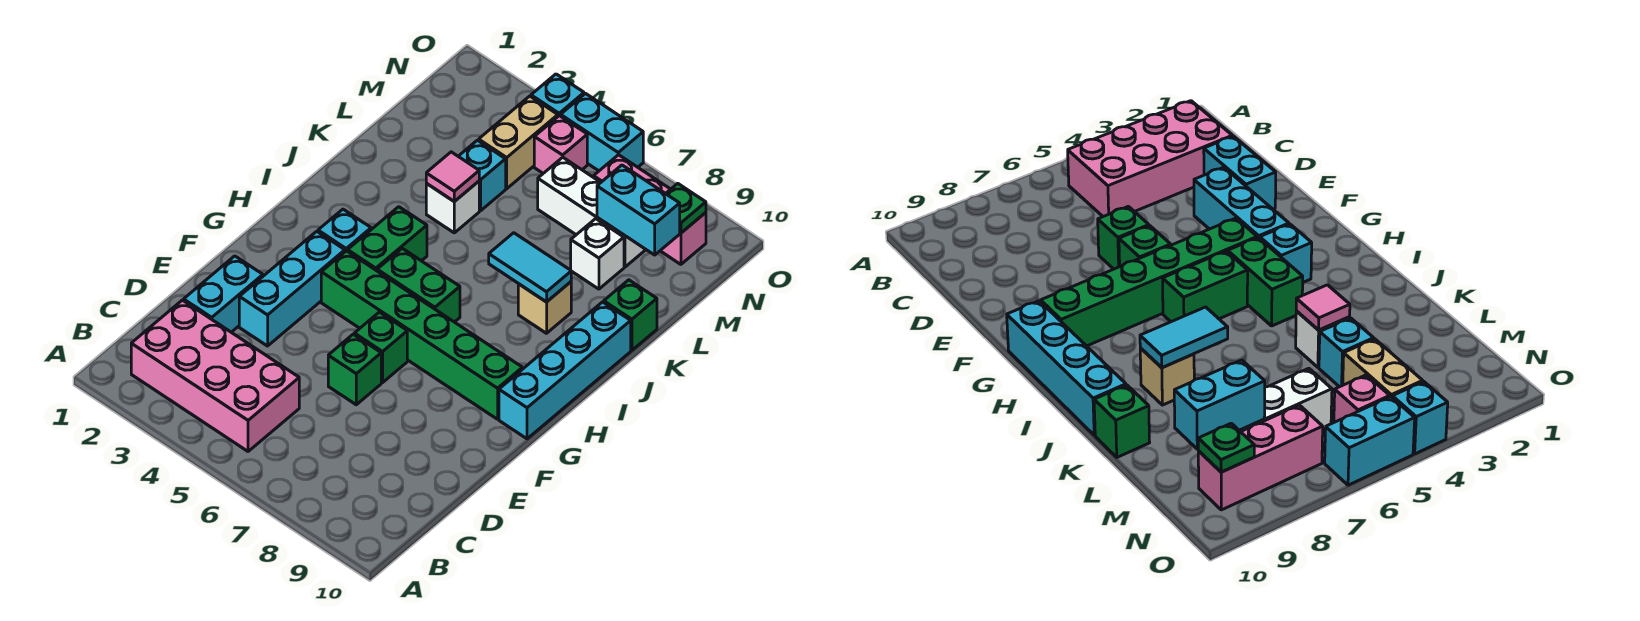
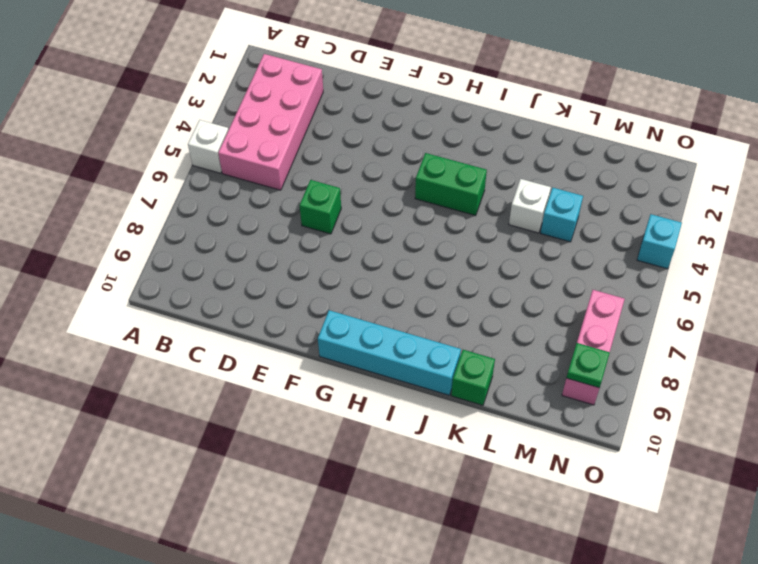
white brick A5 level 1 -> white brick L8 level 1
none -> cyan brick D2:E2 level 1
none -> cyan brick E3:G3 level 1
none -> green brick F6 level 1

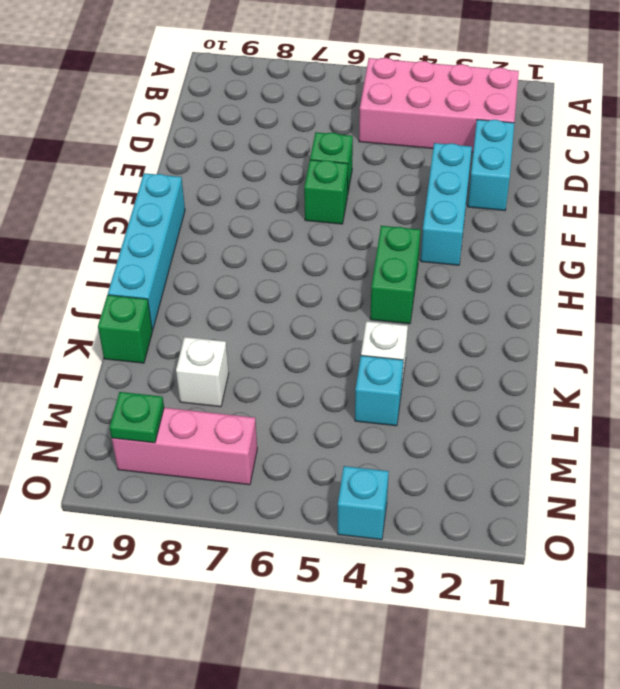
none -> green brick G4:G9 level 1
none -> cyan brick H3 level 1
none -> green brick H5:H6 level 1

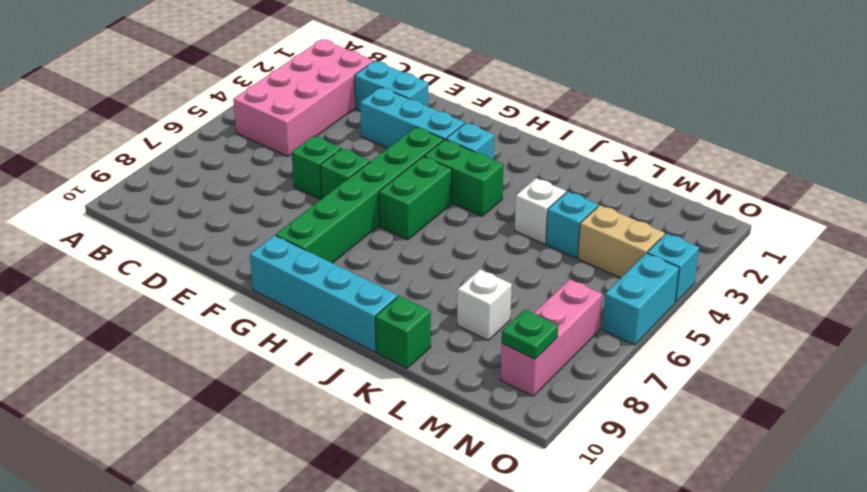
none -> tan brick J8 level 1
none -> white brick M6:M8 level 1
none -> pink brick N5 level 1

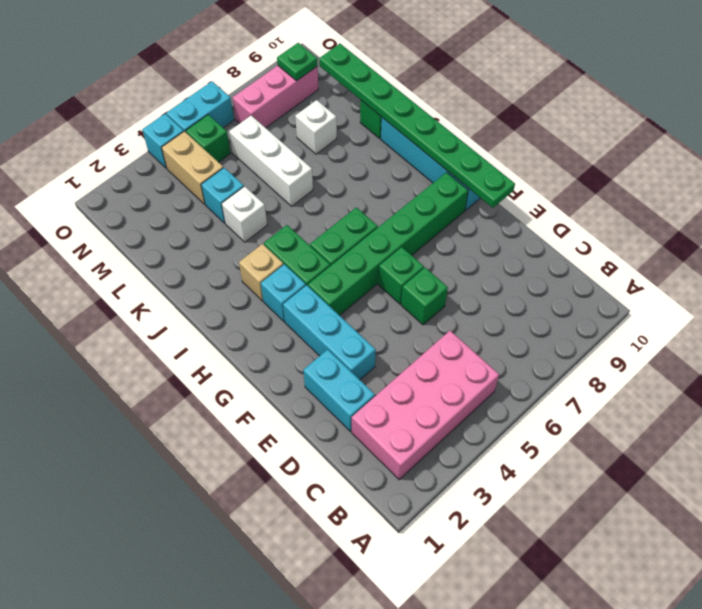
green plate F10:M10 level 2 -> none
tan brick I3 level 1 -> tan brick J8 level 1
white brick K6:M6 level 1 -> white brick M6:M8 level 1
green brick N5 level 1 -> pink brick N5 level 1
none -> cyan tile J7:J8 level 2
none -> pink tile K4 level 2
none -> cyan brick M8:M9 level 2

